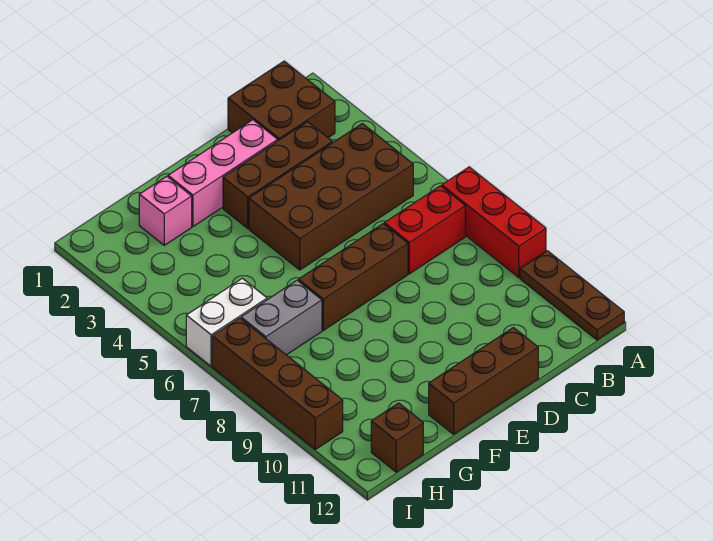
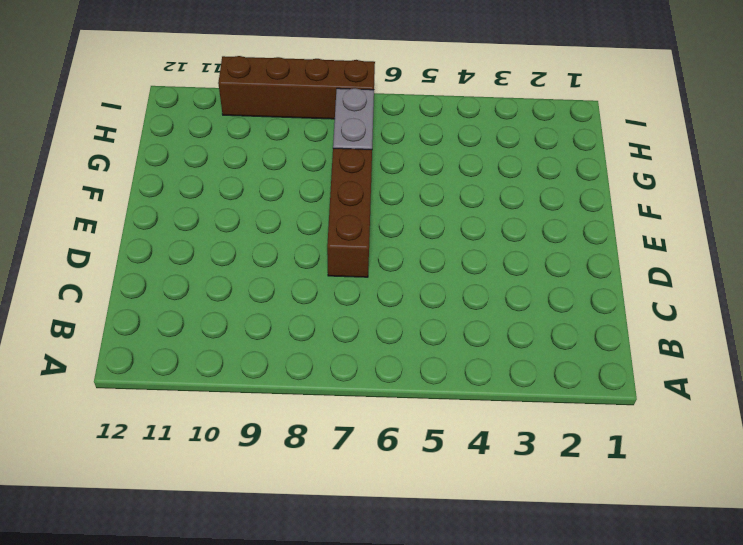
none -> red brick A7:A9 level 1
none -> brown plate A10:A12 level 1
none -> brown brick B1:C2 level 1

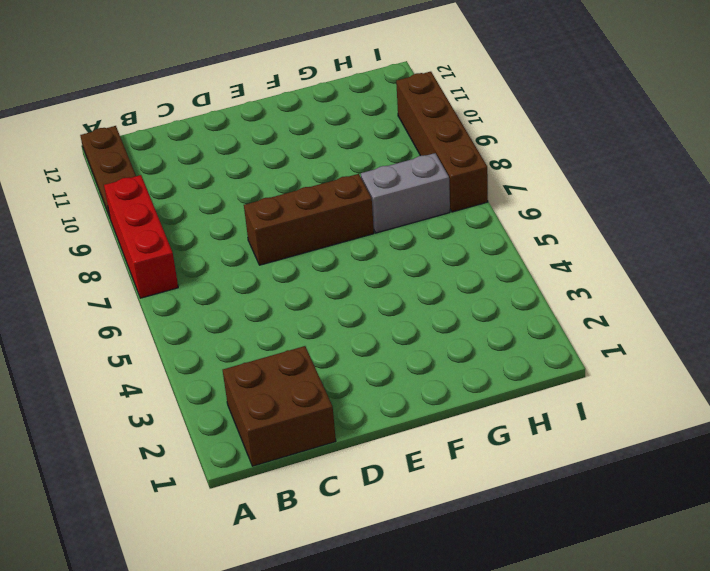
none -> brown brick B4:E5 level 1
none -> red brick B7:C7 level 1
none -> brown brick C3:E3 level 1

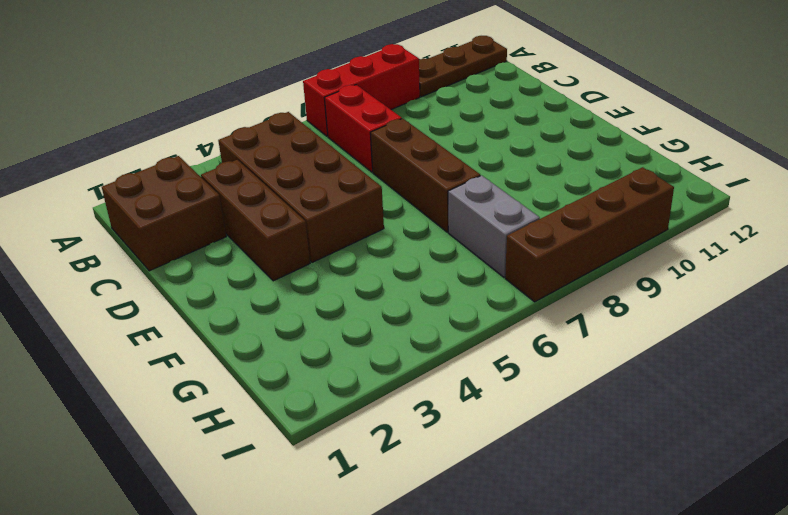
none -> pink brick D2:F2 level 1
none -> brown brick D12:F12 level 1
none -> pink brick G2 level 1

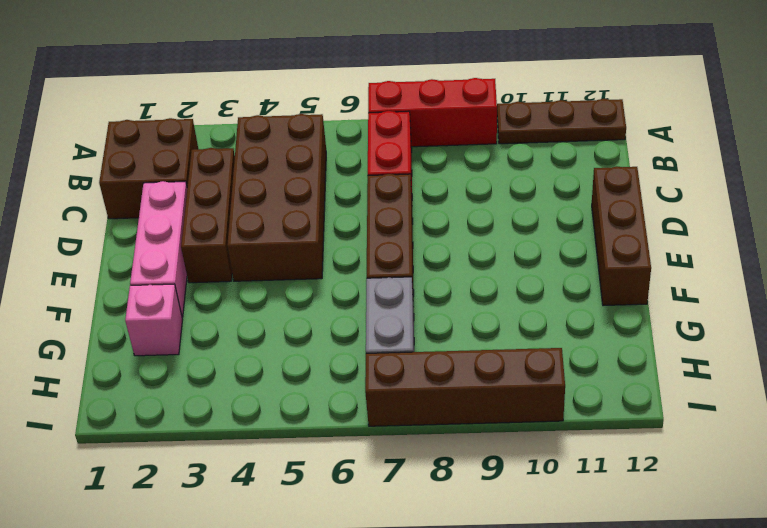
none -> white brick H6:I6 level 1
none -> brown brick H12 level 1

